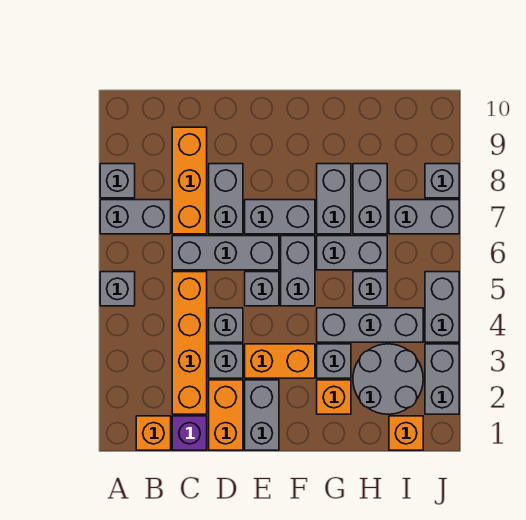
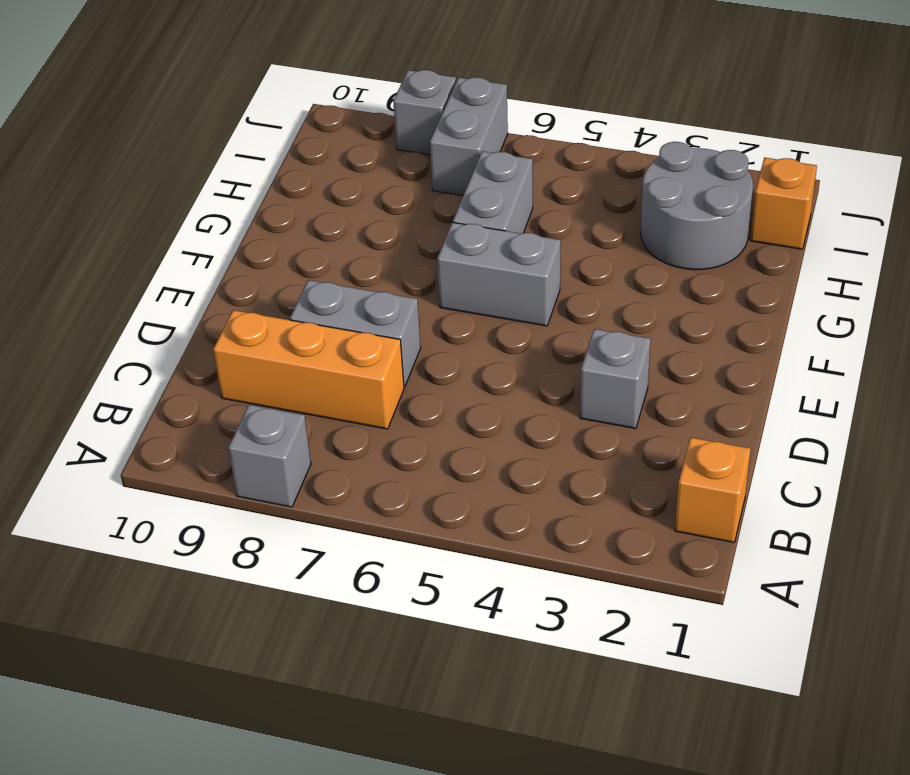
none -> grey brick A5 level 1
none -> grey brick A7:B7 level 1
none -> purple brick C1 level 1
none -> orange brick C2:C5 level 1

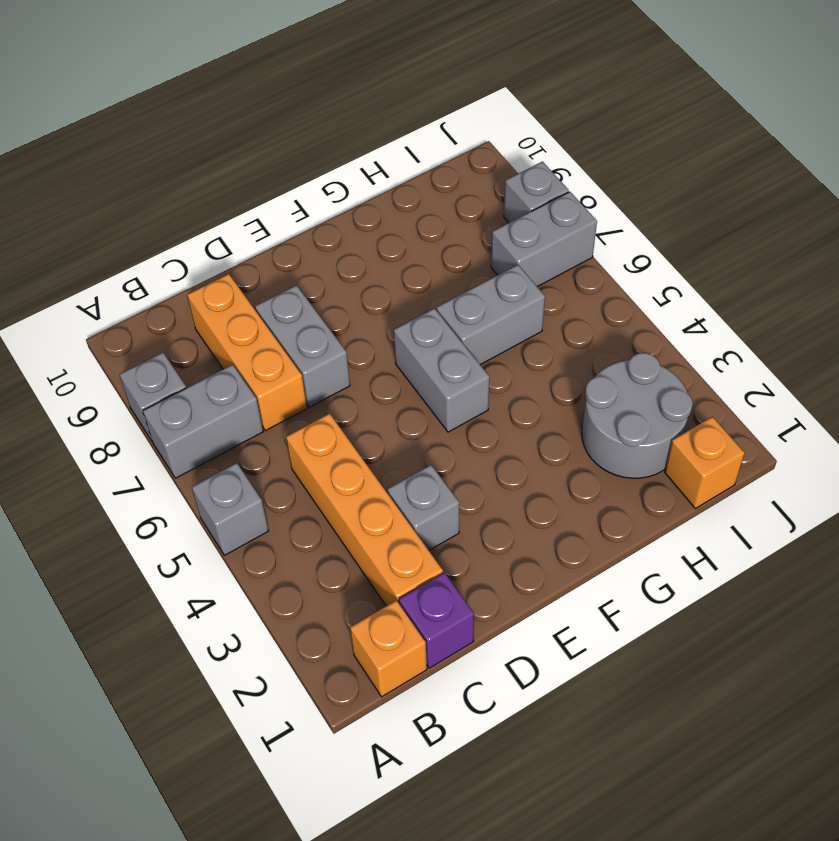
none -> grey brick C6:E6 level 1
none -> orange brick D1:D2 level 1
none -> grey brick D4 level 1
none -> grey brick E1:E2 level 1

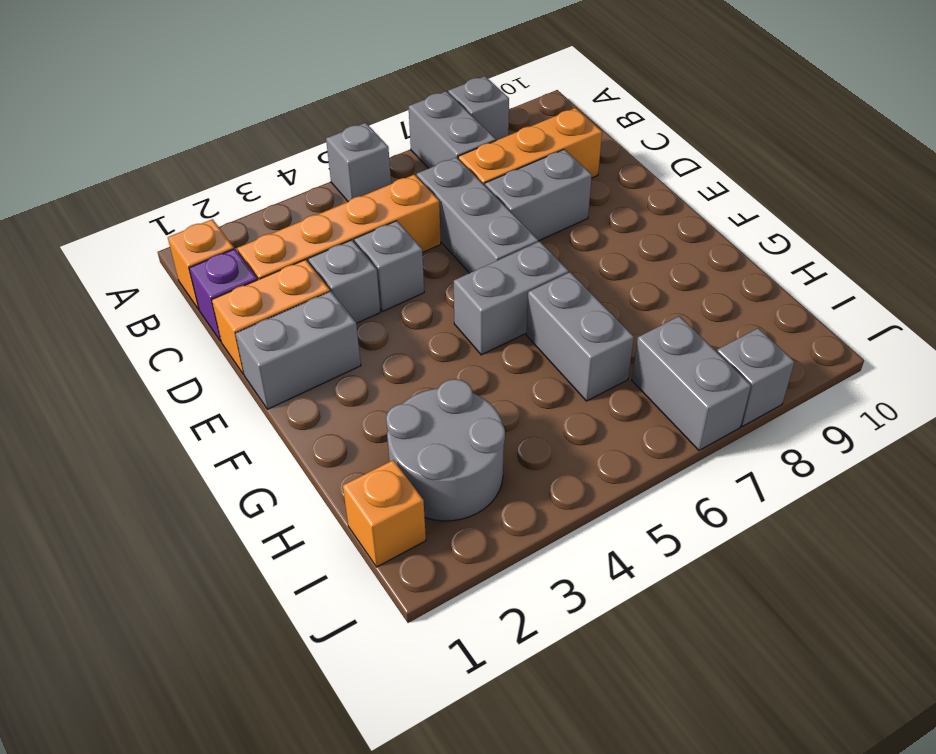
none -> orange brick E3:F3 level 1
none -> grey brick E5 level 1
none -> grey brick E7:F7 level 1
none -> orange brick G2 level 1

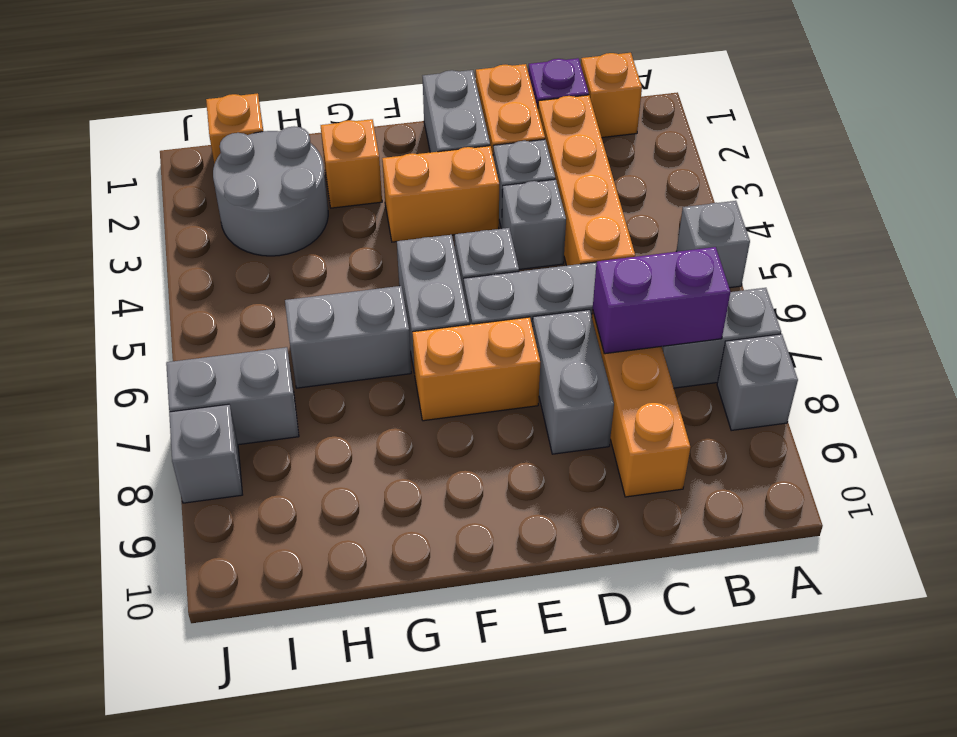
purple brick B7:C7 level 2 -> none
orange brick E7:F7 level 1 -> grey brick E7:F7 level 1
none -> grey brick G3 level 1
none -> grey brick G4:I4 level 1
none -> grey brick G7:G8 level 1
none -> grey brick H5 level 1

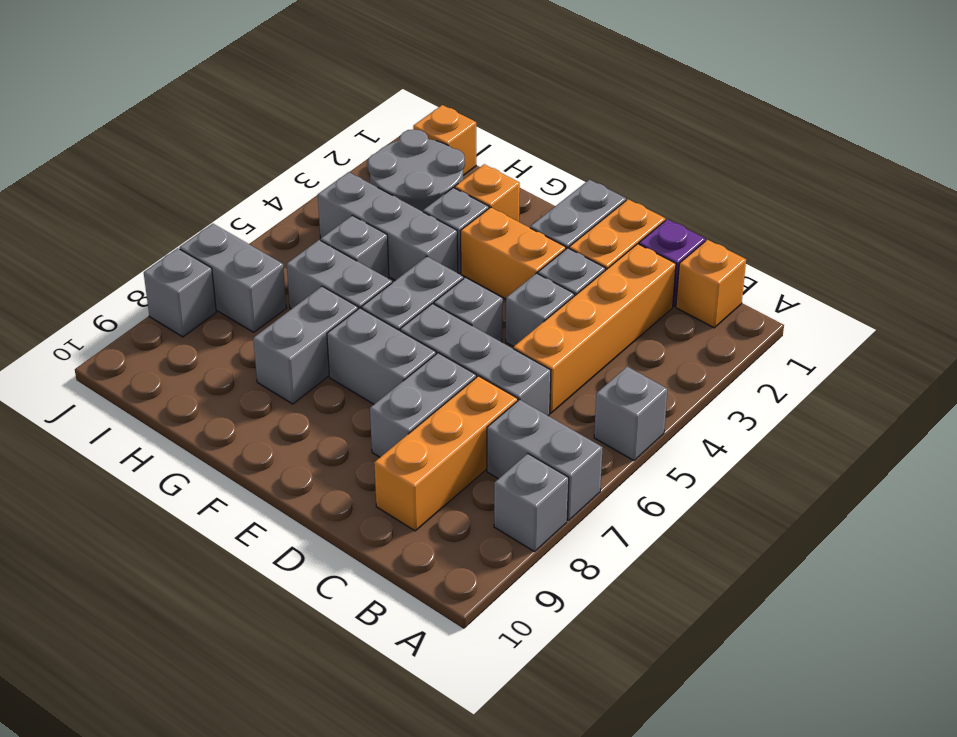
none -> grey brick H7:H8 level 1
none -> grey brick J2:J3 level 1
none -> grey brick J4:J5 level 1

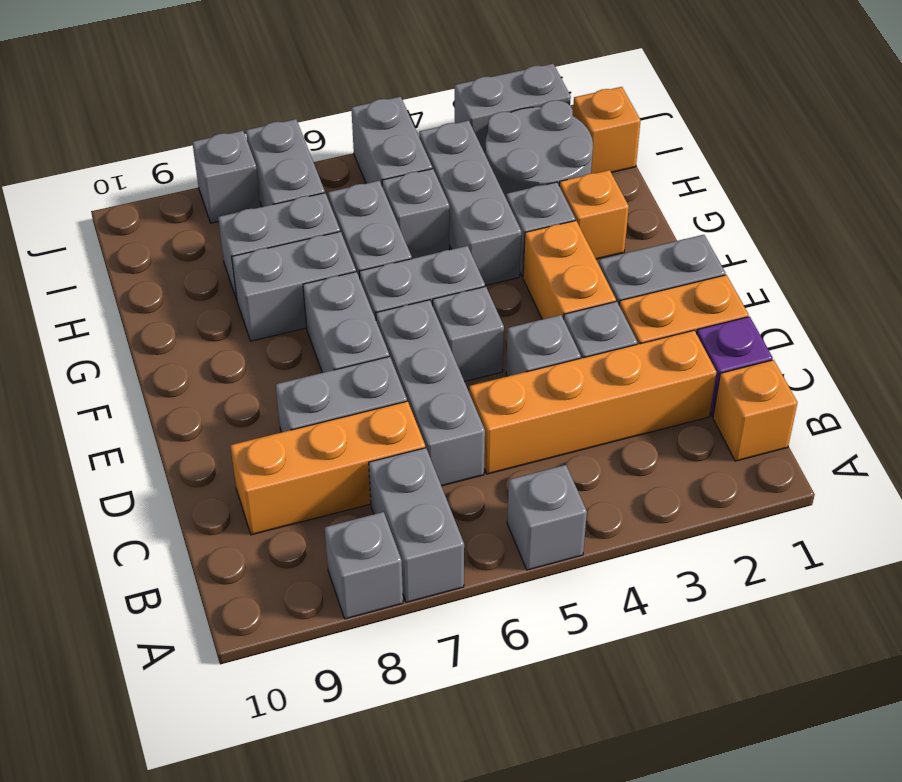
grey brick I5:J5 level 1 -> grey brick J4:J5 level 1

